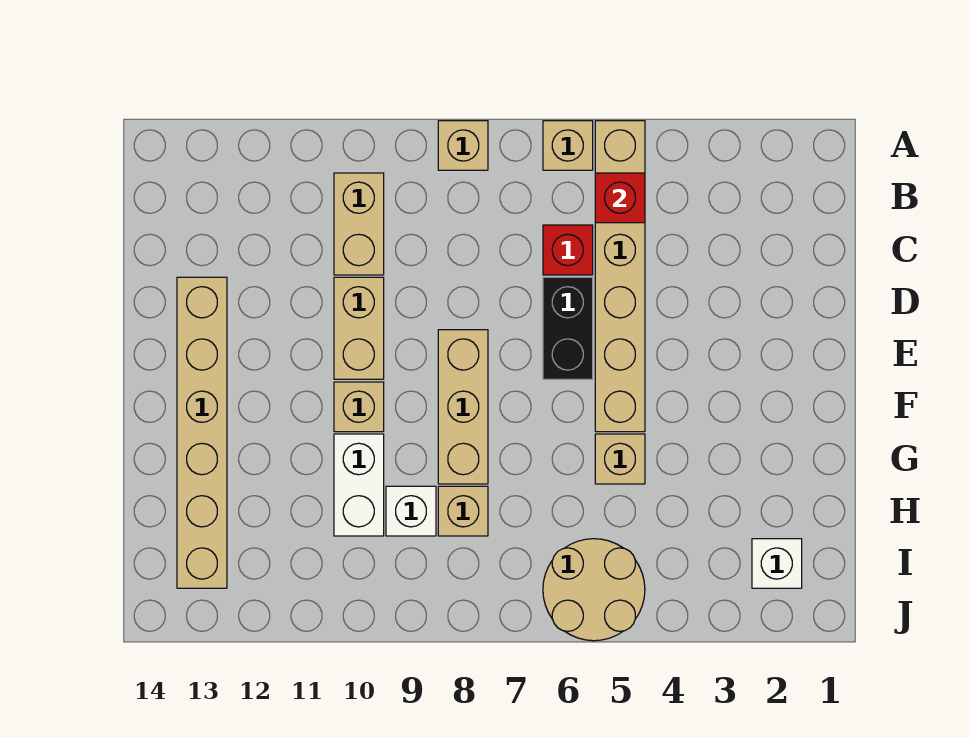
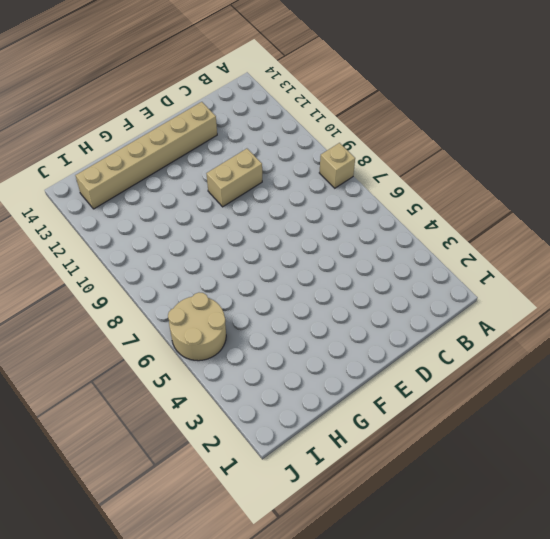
none -> tan brick A5:F5 level 1
none -> tan brick A6 level 1
none -> tan brick B10:C10 level 1

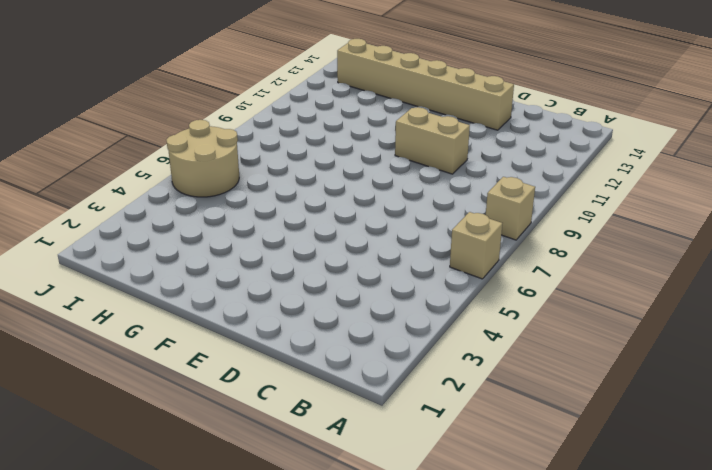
none -> tan brick A5:F5 level 1
none -> tan brick B10:C10 level 1
none -> red brick C6 level 1

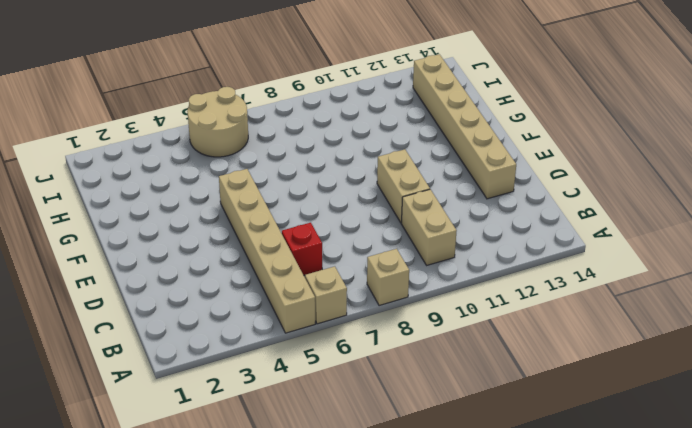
none -> black brick D6:E6 level 1
none -> tan brick E8:G8 level 1
none -> tan brick F10 level 1

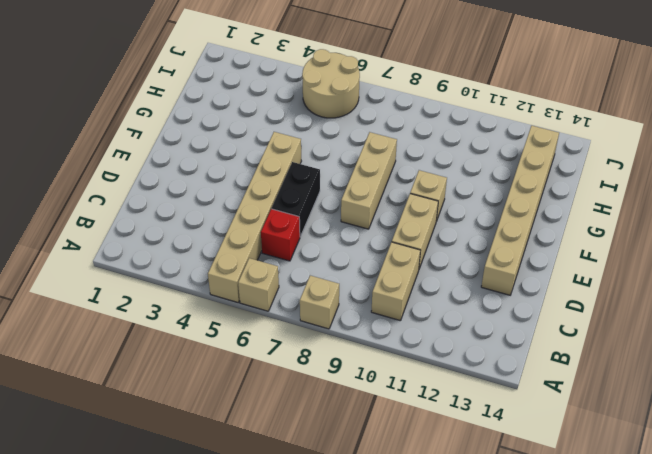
none -> tan brick G5 level 1
none -> white brick G10:H10 level 1
none -> tan brick H8 level 1

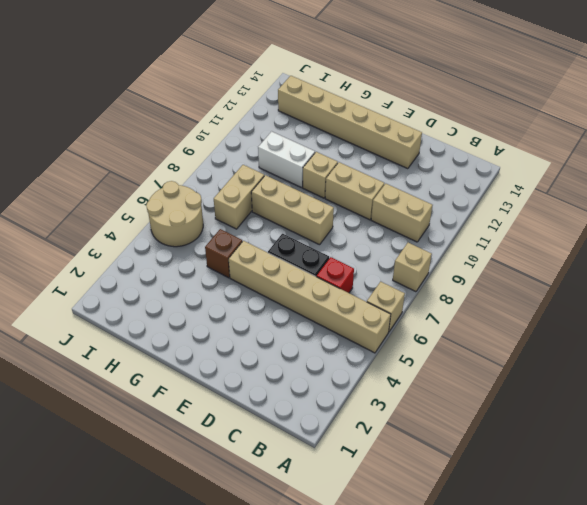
brown brick G5 level 1 -> tan brick G5 level 1
tan brick H7:H8 level 1 -> tan brick H8 level 1
none -> white brick H9 level 1
none -> white brick I2 level 1
none -> red brick B5 level 2

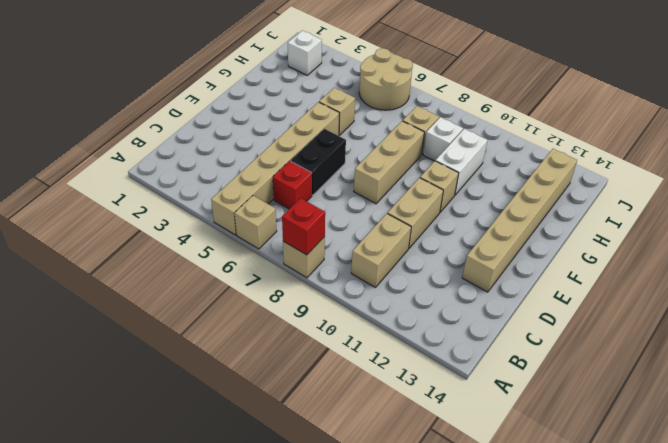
red brick A8 level 2 -> red brick B5 level 2

